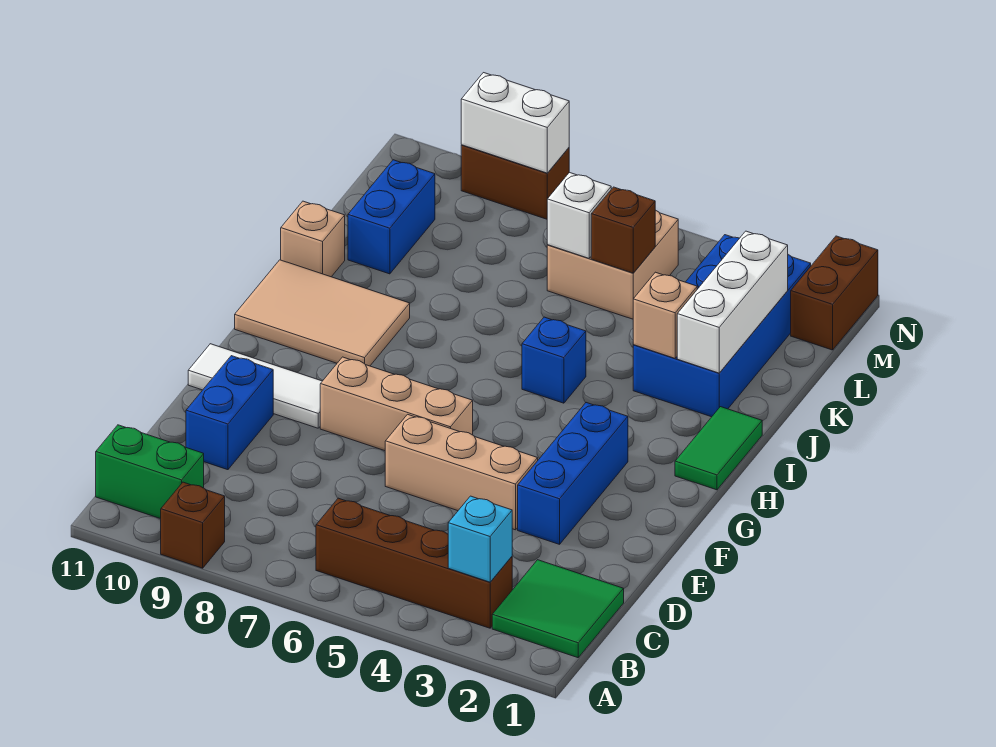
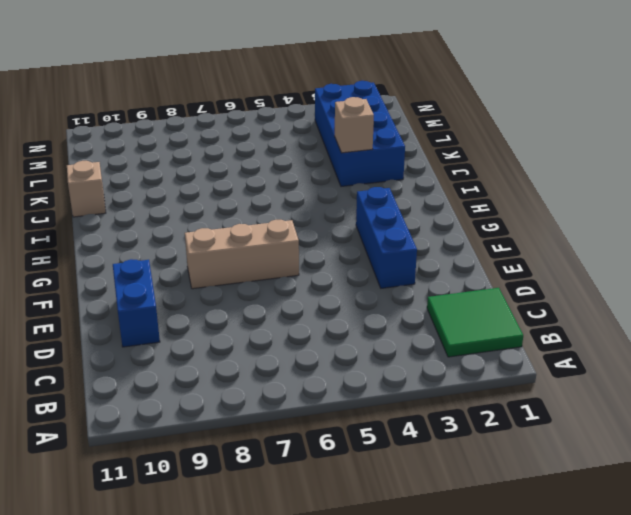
none -> brown brick A9 level 1
none -> brown brick B3:B6 level 1
none -> green brick B10:B11 level 1

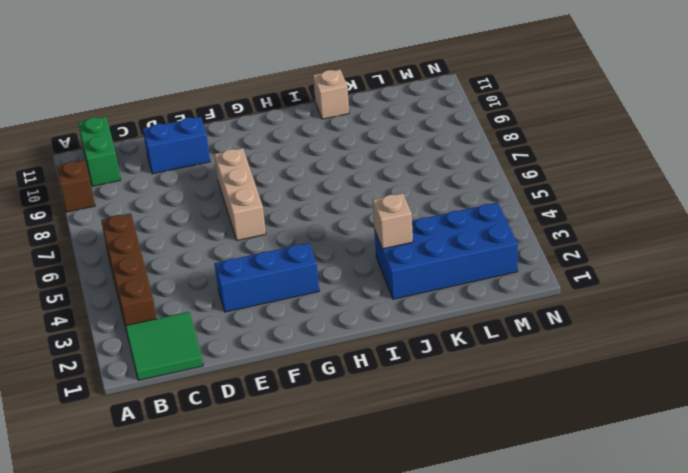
none -> tan brick E4:E6 level 1
none -> white tile F9:F11 level 1
none -> green tile H1:I1 level 1

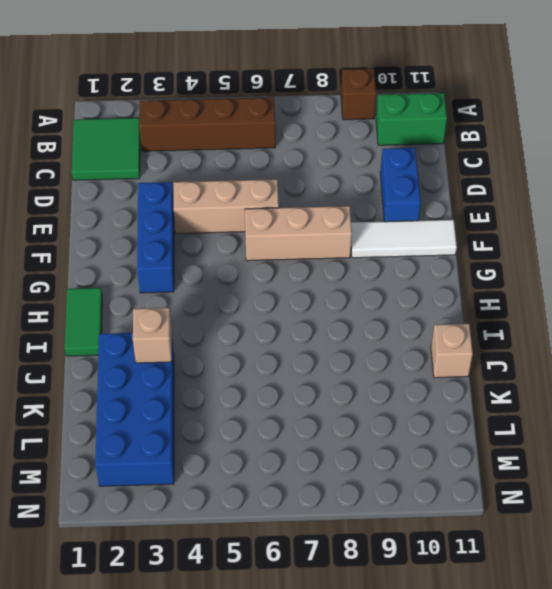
none -> tan tile H9:I11 level 1
none -> blue brick I5 level 1
none -> blue brick K10:L10 level 1

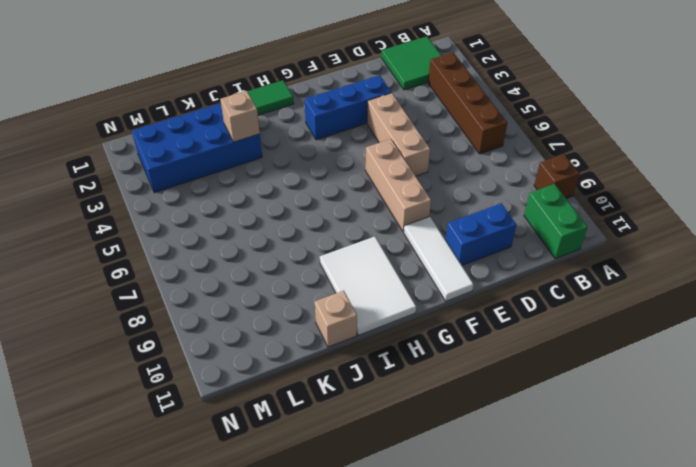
white tile H9:I11 level 1 -> tan tile H9:I11 level 1
none -> blue brick I5 level 1
none -> blue brick K10:L10 level 1
none -> tan brick L5:M6 level 1

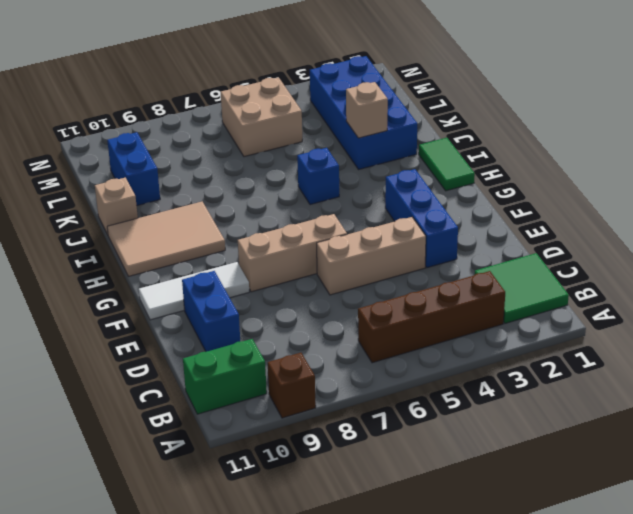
none -> brown brick M1:N1 level 1
none -> brown brick N8:N9 level 1
none -> cyan brick B3 level 2

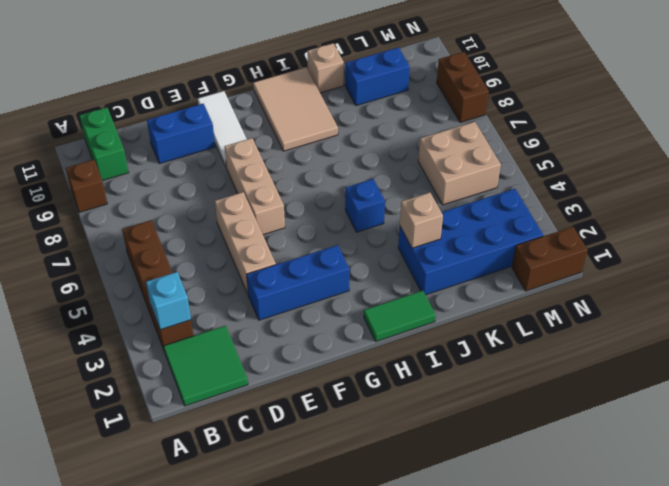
none -> white brick J2:L2 level 2
none -> brown brick L5 level 2
none -> white brick L6 level 2

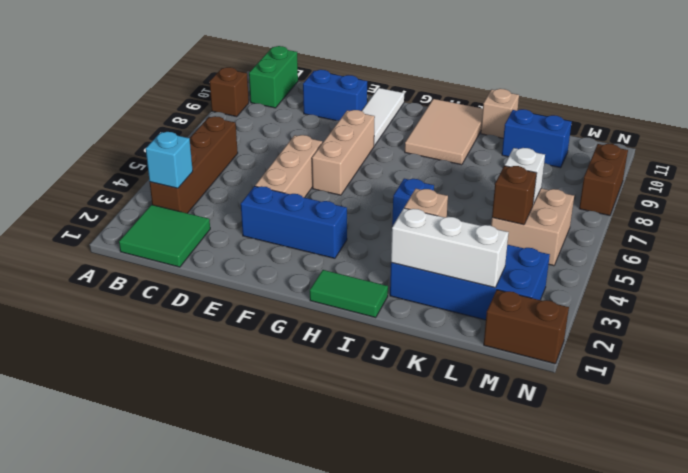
none -> white brick N8:N9 level 2

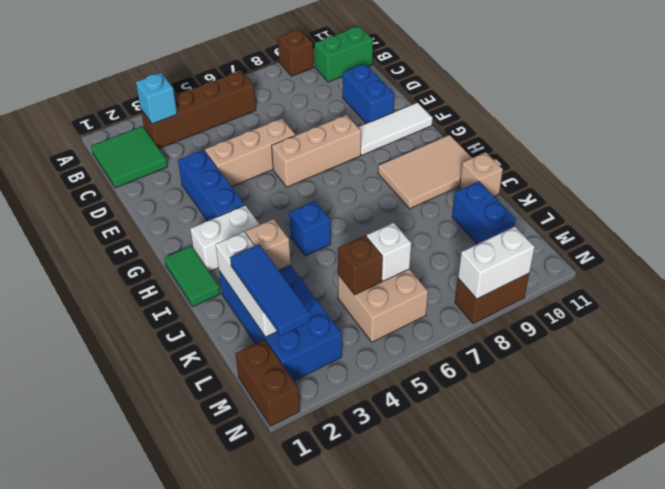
white brick H2:H3 level 1 -> none
blue tile K2:M2 level 3 -> none

